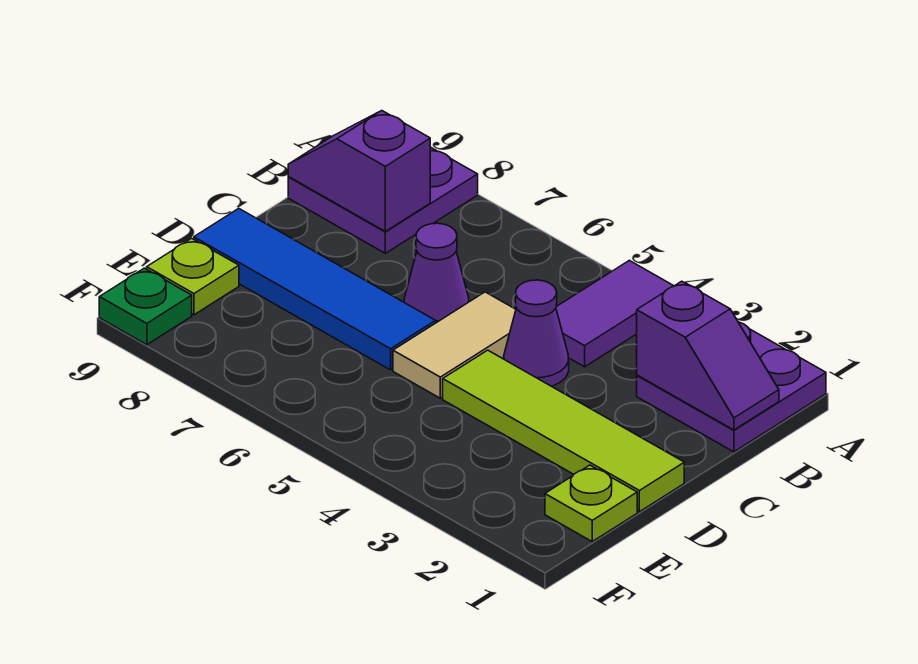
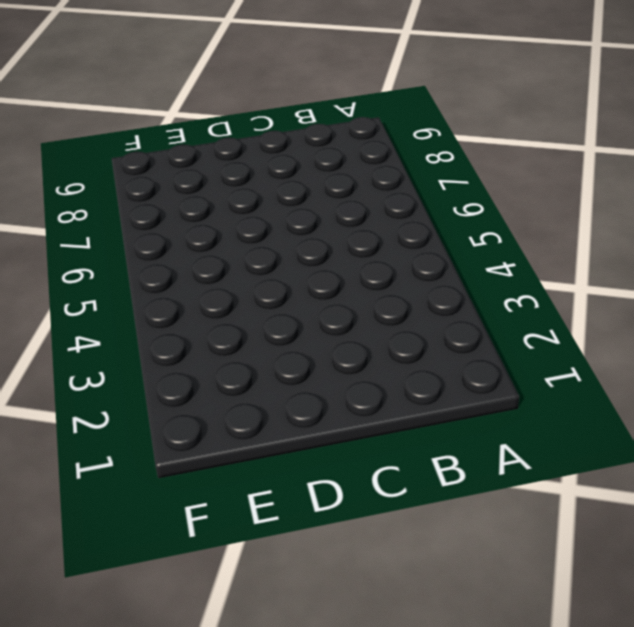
none -> purple plate A1:B2 level 1
none -> purple tile A4:B4 level 1
none -> purple plate A8:B9 level 1

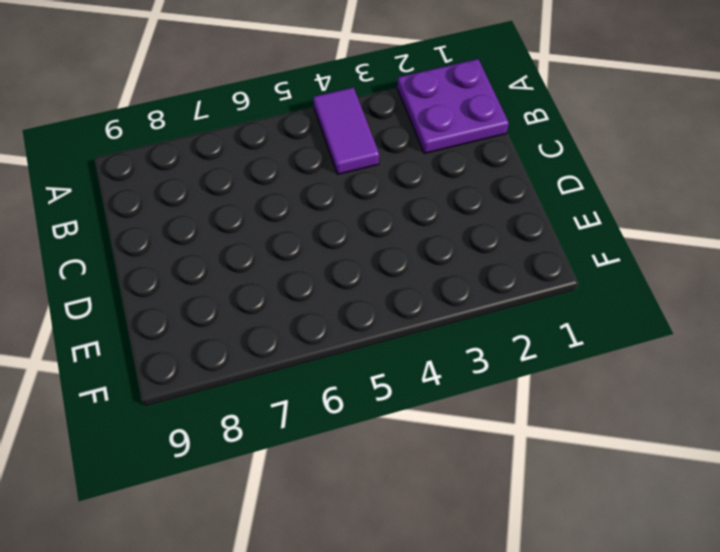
none -> purple plate A8:B9 level 1
none -> purple cone C4 level 1
none -> tan tile C5:D5 level 1

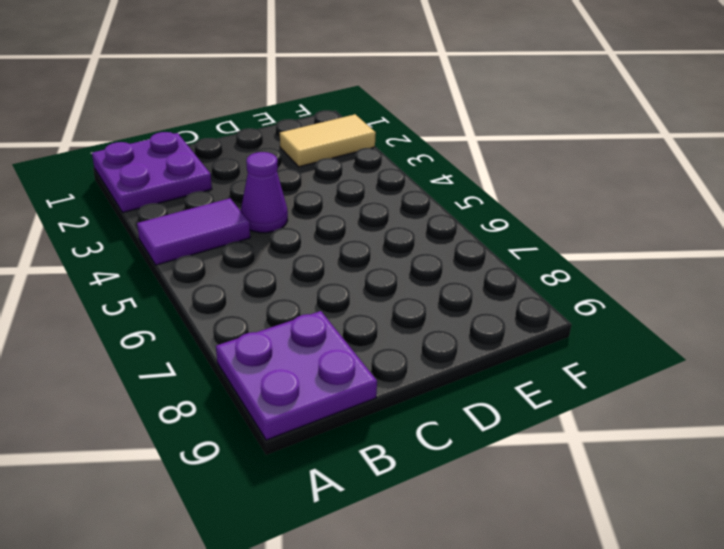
tan tile E2:F2 level 1 -> tan tile C5:D5 level 1
none -> purple cone C6 level 1
none -> lime tile D1:D4 level 1
none -> blue tile D6:D9 level 1

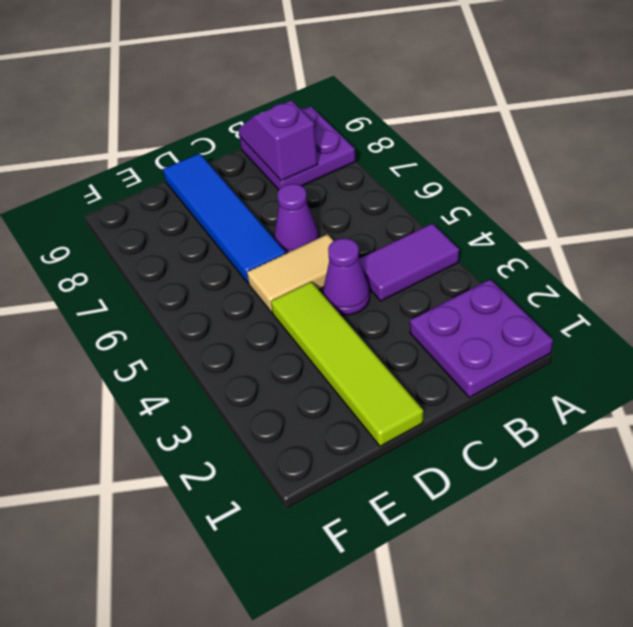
none -> lime plate E1 level 1
none -> lime plate E9 level 1
none -> green plate F9 level 1

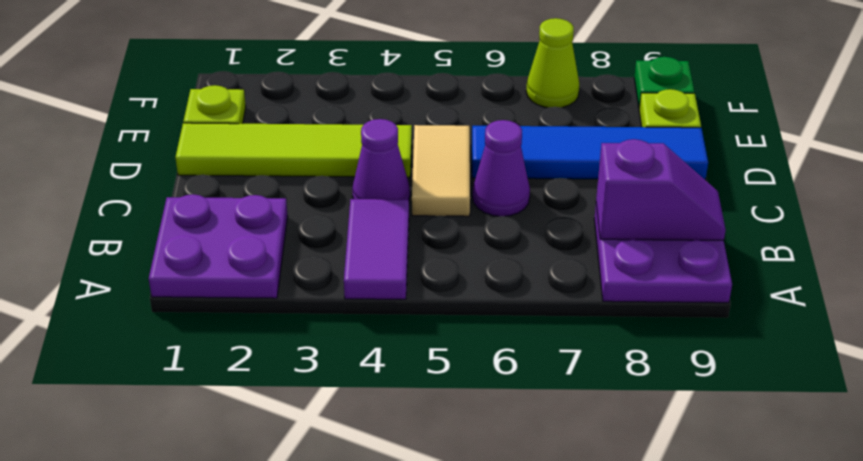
lime cone F7 level 1 -> none
none -> purple slope B1:B2 level 2 top 2

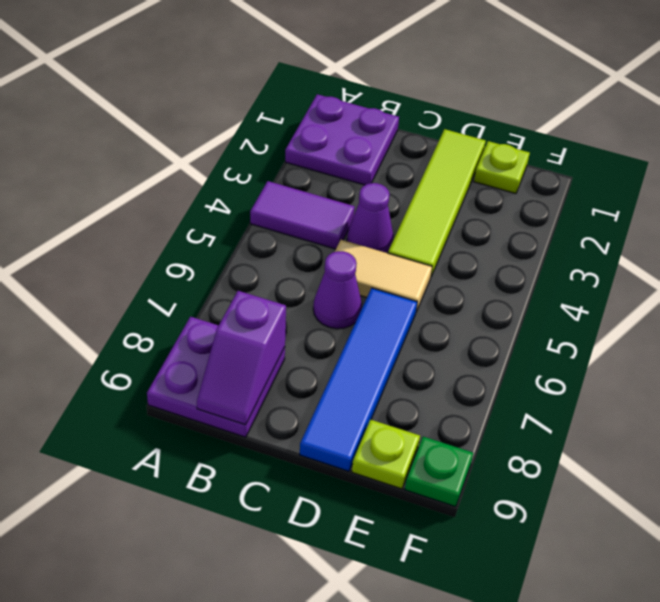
none -> purple slope B1:B2 level 2 top 2

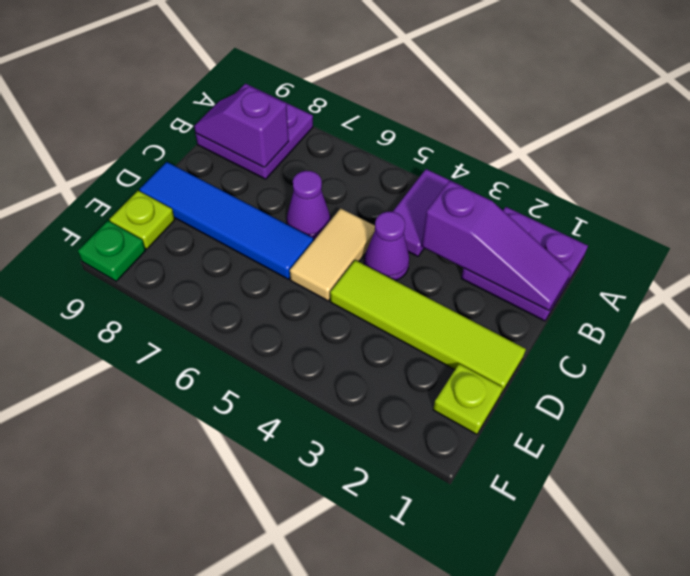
purple slope B1:B3 level 2 top 3 -> purple slope B1:B2 level 2 top 2

